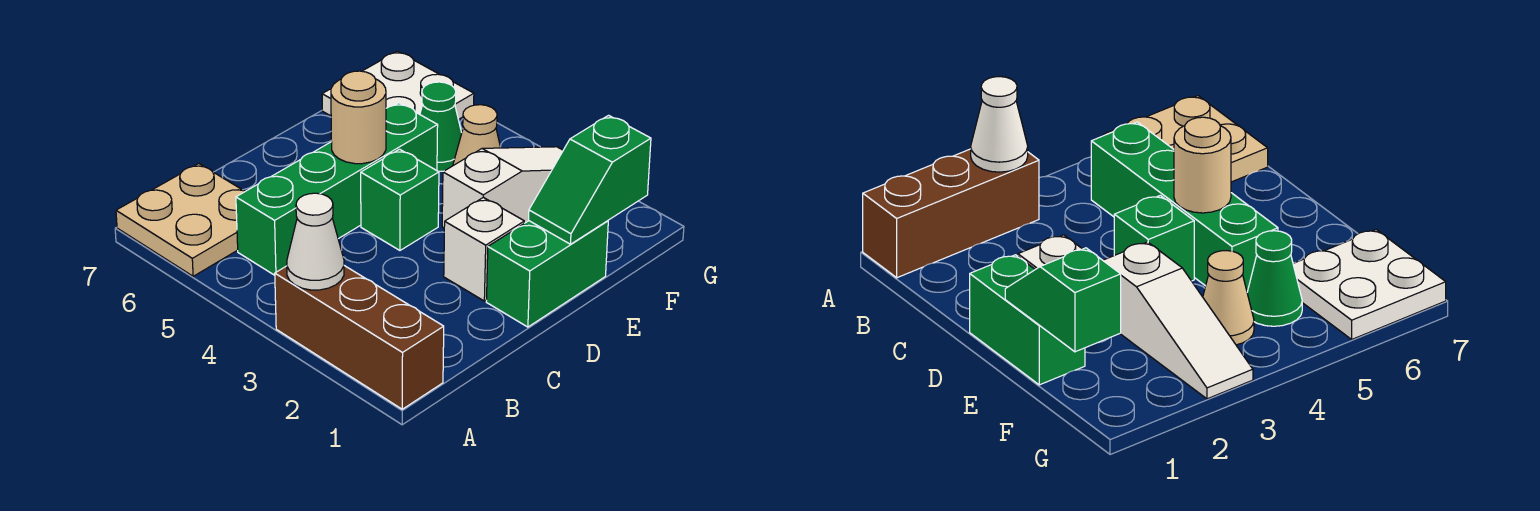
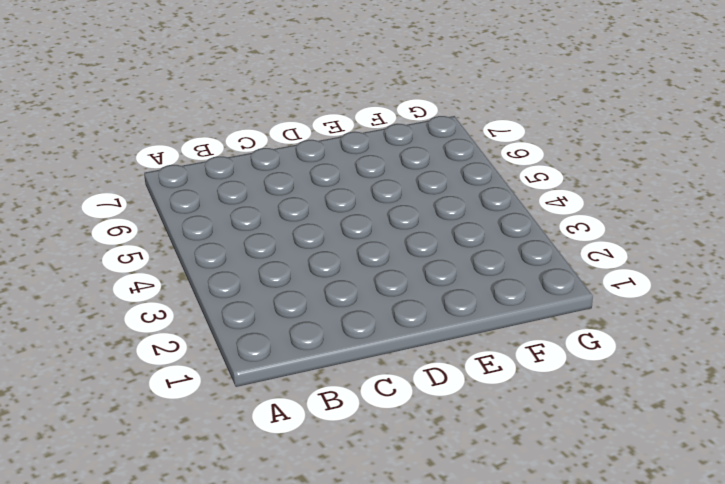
none -> brown brick A1:A3 level 1
none -> tan plate A6:B7 level 1
none -> green brick B5:E5 level 1

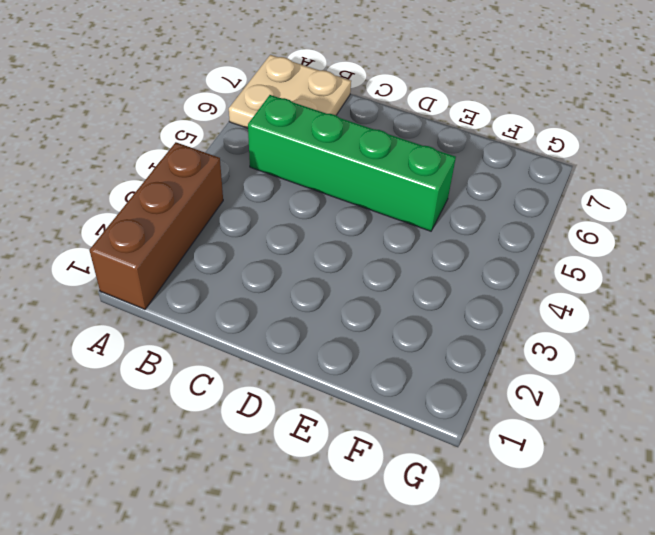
none -> green brick D1:E1 level 1
none -> white brick D2 level 1
none -> green brick D4 level 1

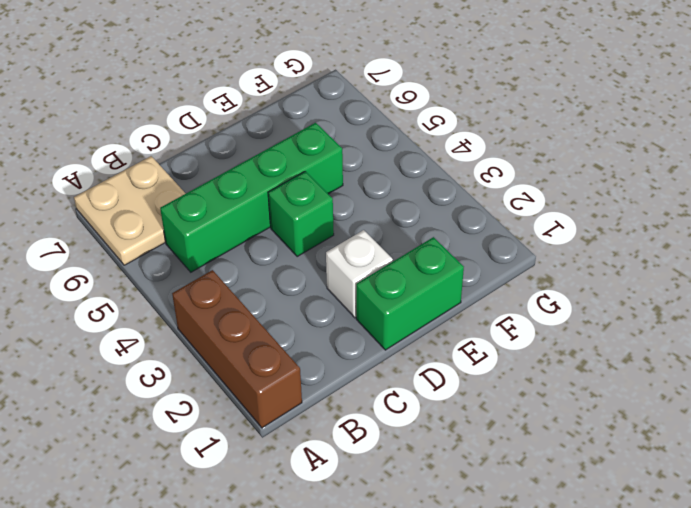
none -> white slope E3:G3 level 1 top E
none -> tan cone F4 level 1
none -> green cone F5 level 1

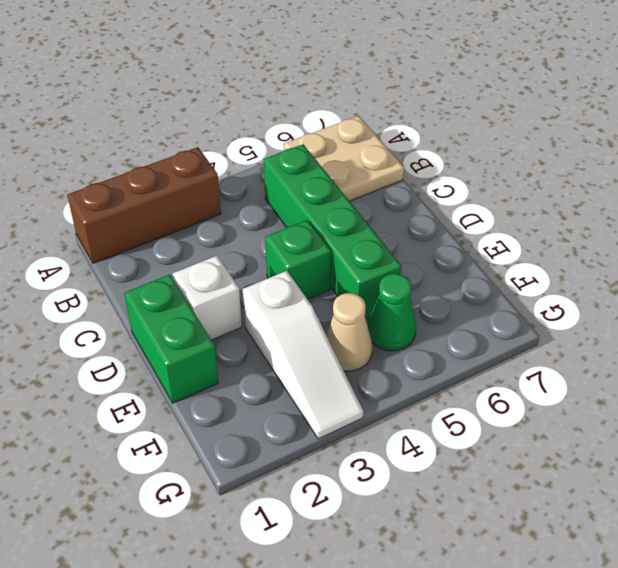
none -> white plate F6:G7 level 1
none -> white cone A3 level 2
none -> tan round brick D5 level 2

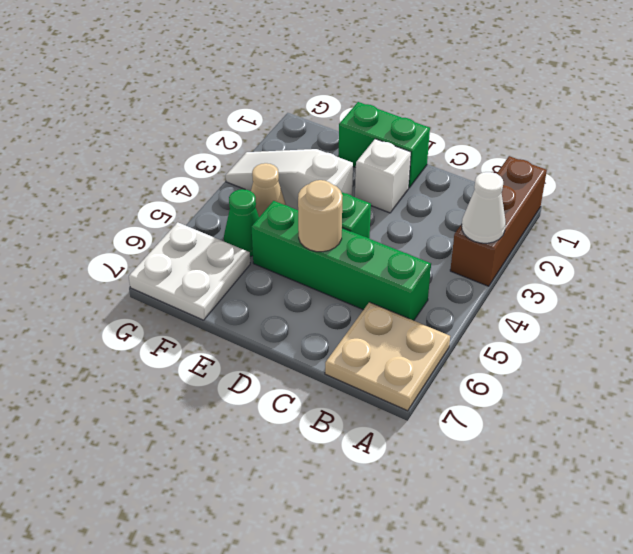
none -> green slope E1:F1 level 2 top F

